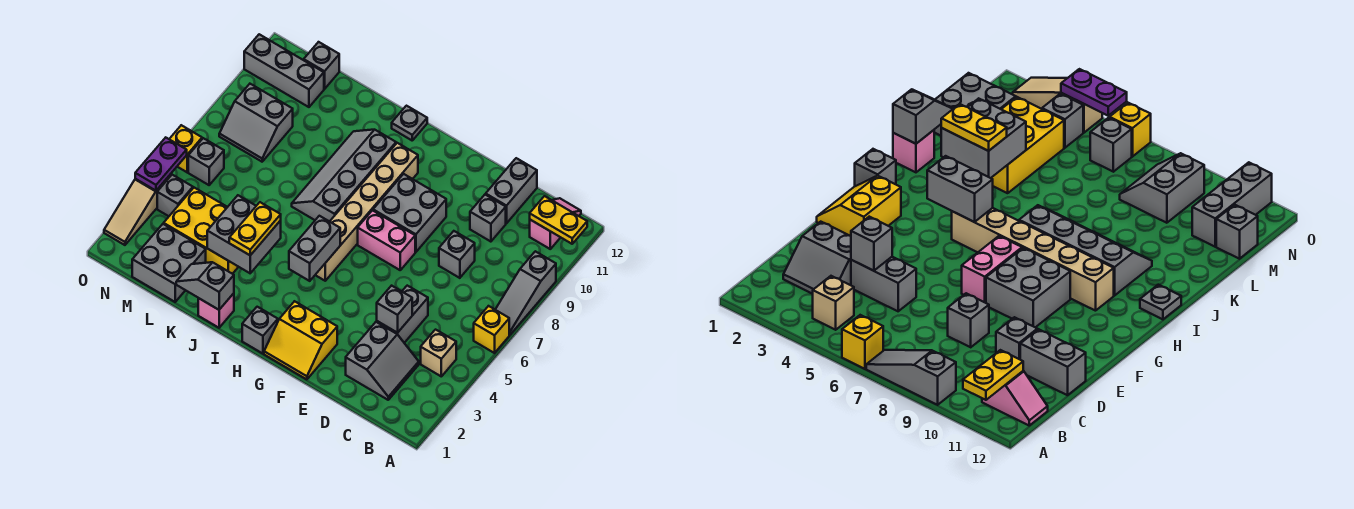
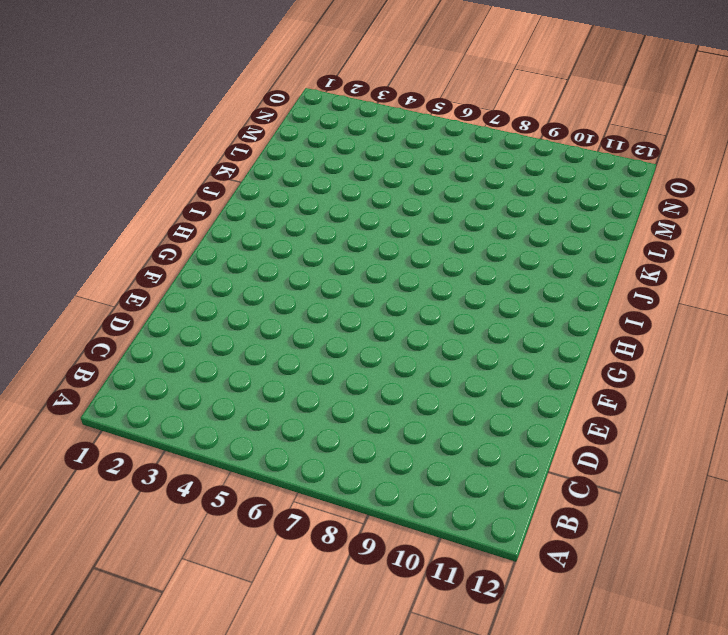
none -> yellow brick A6 level 1
none -> grey slope A7:A9 level 1 top 9
none -> tan brick B4 level 1
none -> pink slope B11:B12 level 1 top 11

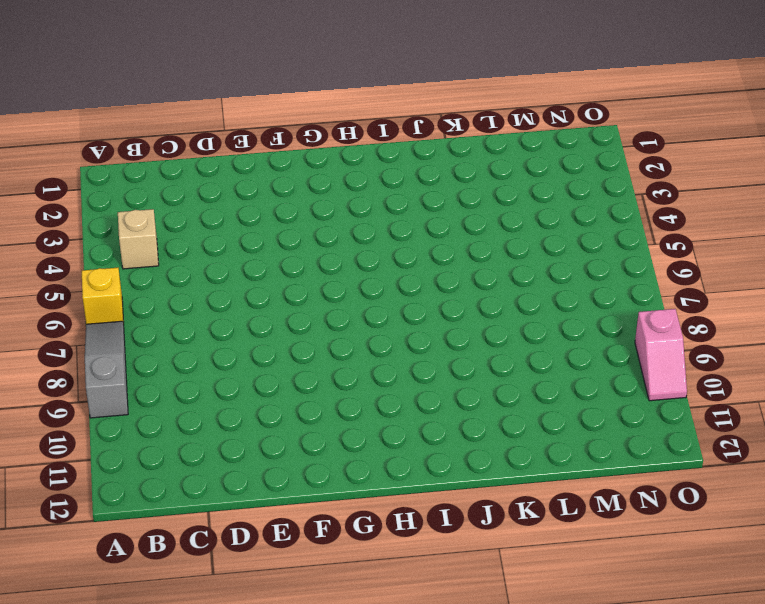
pink slope O9:O10 level 1 top 9 -> pink slope B11:B12 level 1 top 11
none -> grey slope C2:D3 level 1 top D
none -> grey brick D4:D5 level 1
none -> grey brick D8 level 1
none -> grey brick D10 level 1

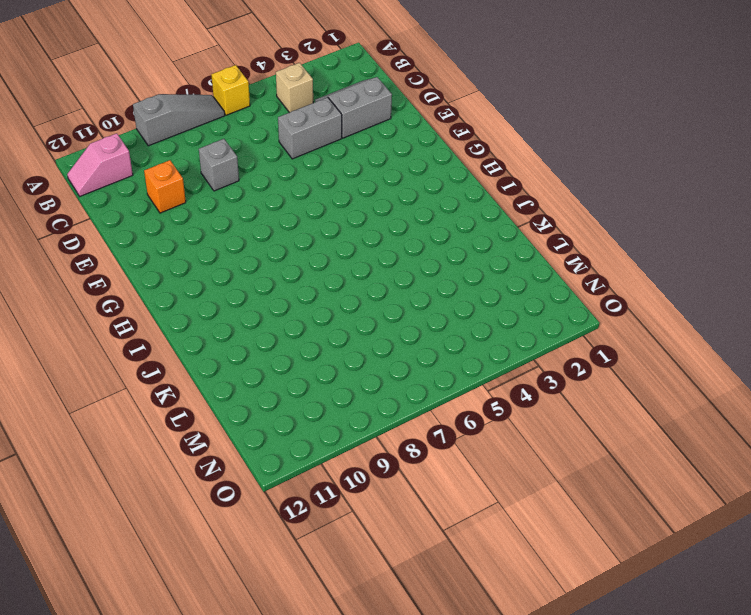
orange brick D10 level 1 -> grey brick D10 level 1
none -> grey brick D11:D12 level 1
none -> yellow slope F1:G2 level 1 top 2
none -> pink brick F7:G7 level 1
none -> grey brick F8:G9 level 1

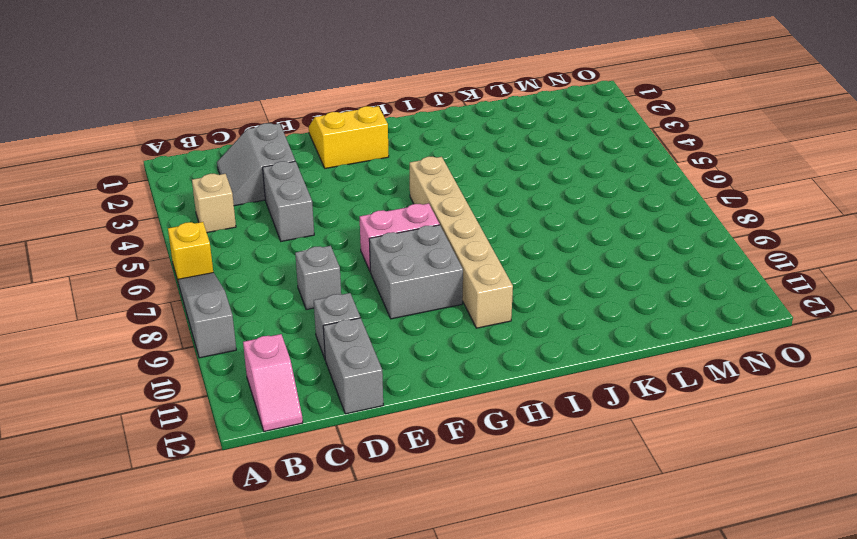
none -> grey brick H1 level 1
none -> grey slope I7:J10 level 1 top I
none -> grey plate I12 level 1
none -> pink brick J1 level 1

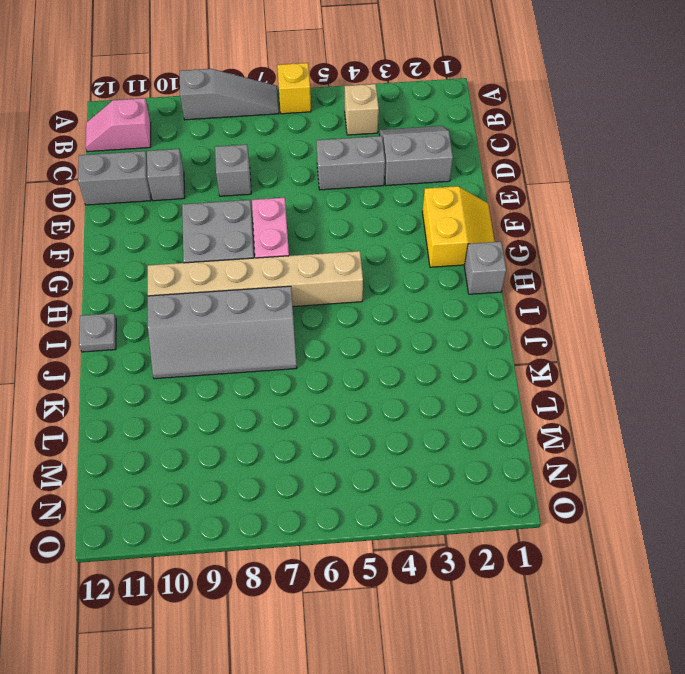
none -> pink brick J1 level 1
none -> yellow brick K3:M4 level 1
none -> grey brick L1:M2 level 1
none -> grey slope M8:N9 level 1 top 9

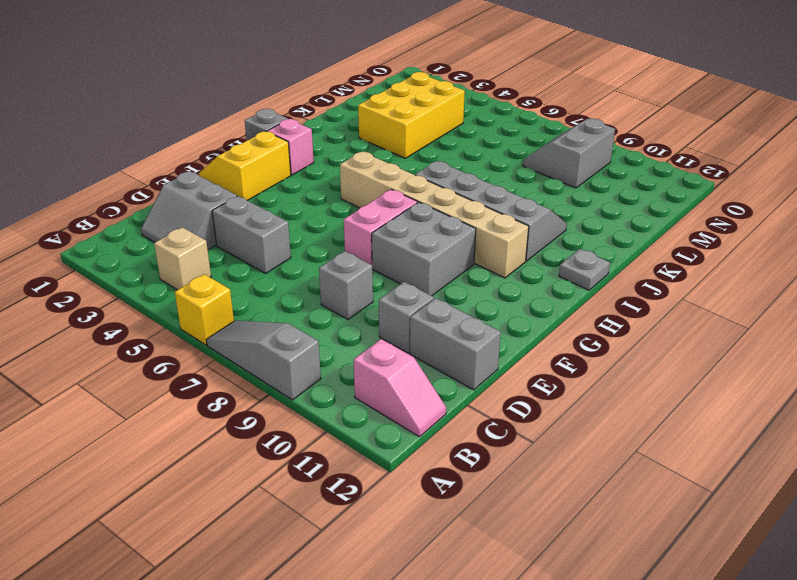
pink brick H2 level 1 -> pink brick J1 level 1
none -> grey brick L1:M2 level 1
none -> grey brick M11:O11 level 1
none -> grey brick M12 level 1
none -> grey brick N4 level 1

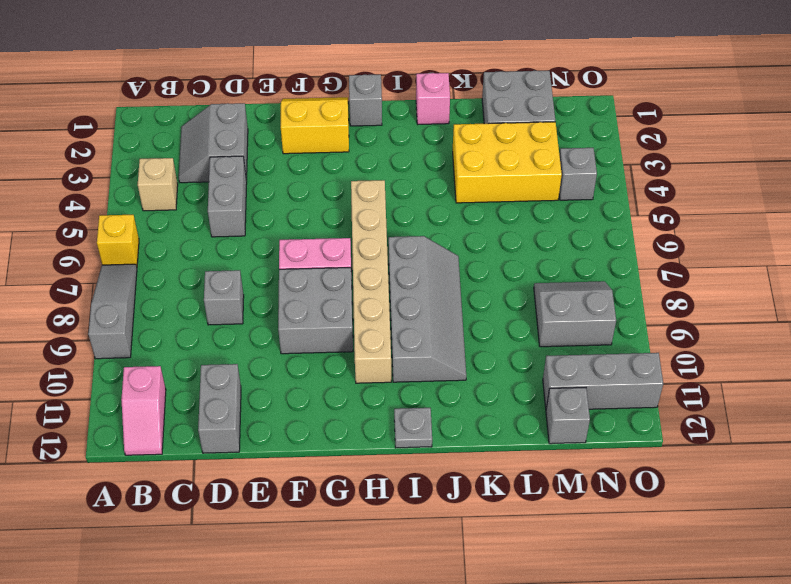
none -> grey brick D10 level 1
none -> grey brick N6 level 1
none -> tan slope O2:O4 level 1 top 4
none -> yellow brick O6 level 1

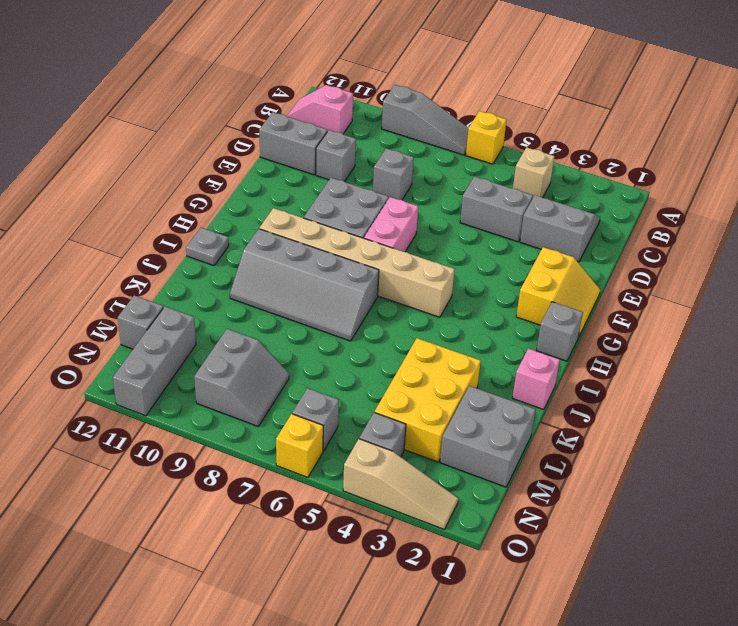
none -> yellow plate A11:B11 level 2
none -> grey brick D4 level 2
none -> grey brick H4:H5 level 2
none -> grey slope J1:K1 level 2 top J

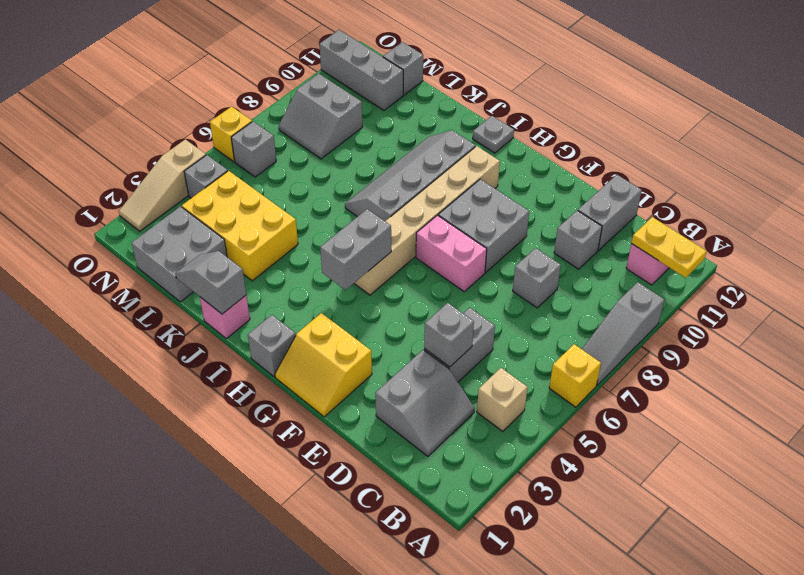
none -> grey brick J3:K4 level 2
none -> purple plate O4:O5 level 2
none -> yellow plate J3:J4 level 3

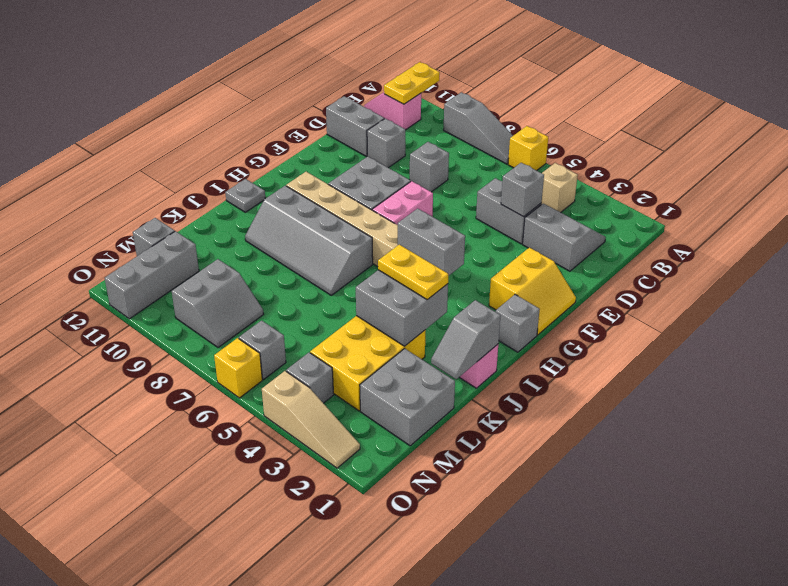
none -> purple plate O4:O5 level 2

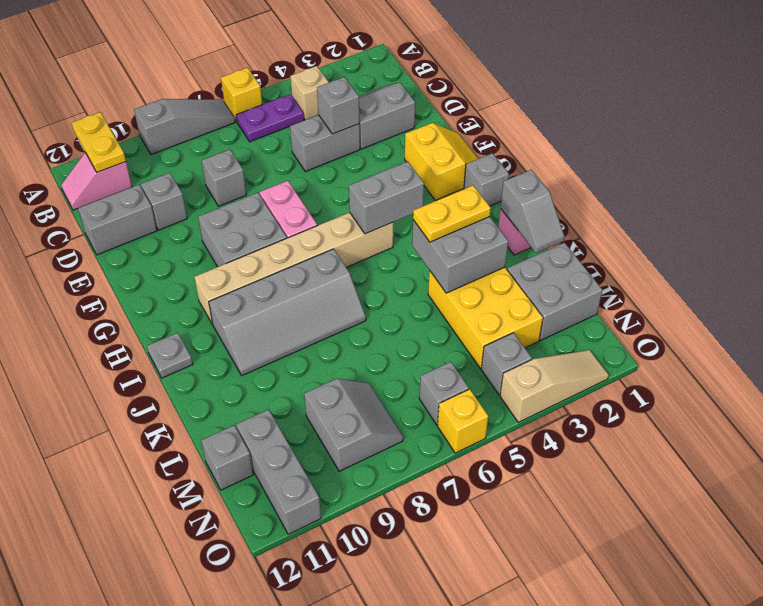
purple plate B5:B6 level 1 -> purple plate O4:O5 level 2

